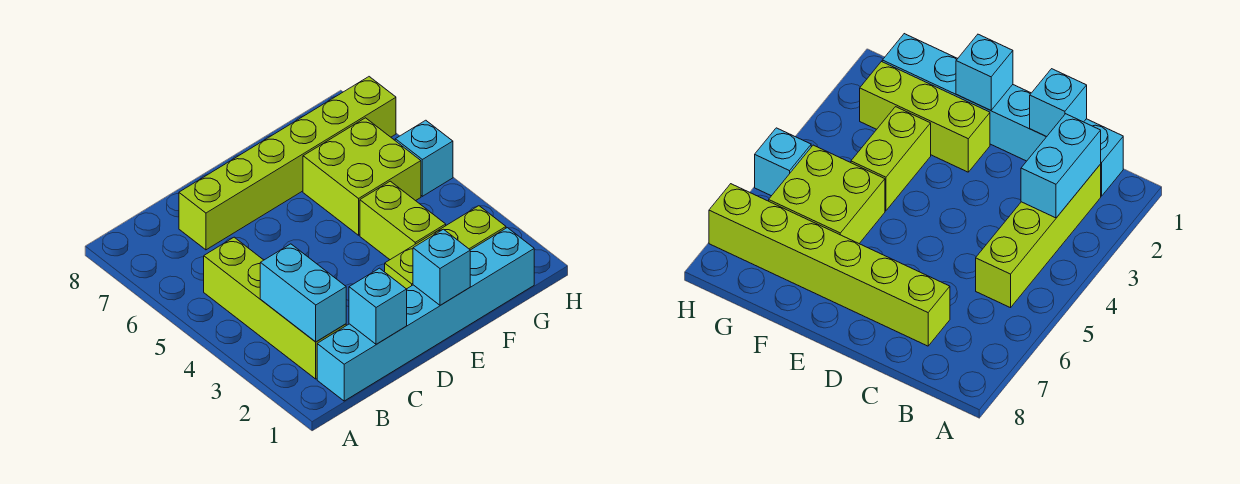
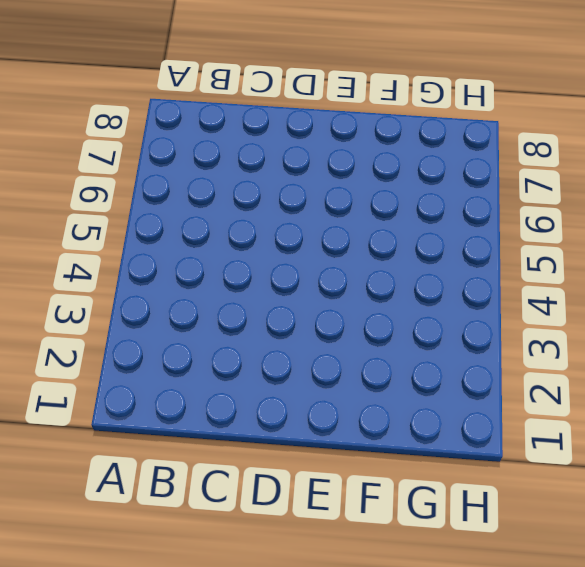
none -> cyan brick B1:G1 level 1
none -> lime brick B2:B5 level 1

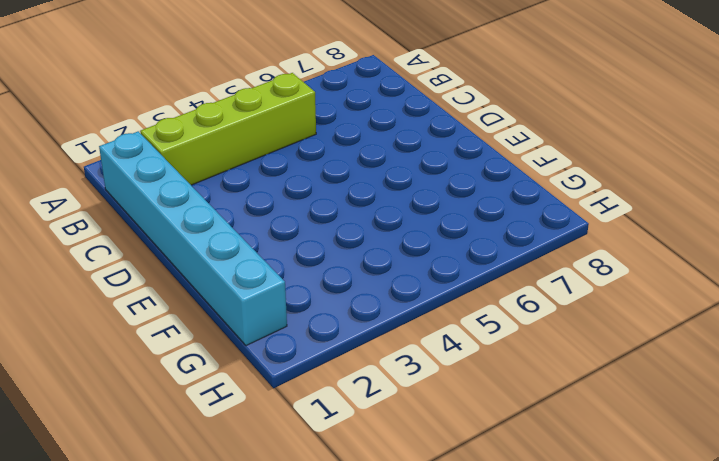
none -> lime brick C7:H7 level 1
none -> lime brick E2:G2 level 1

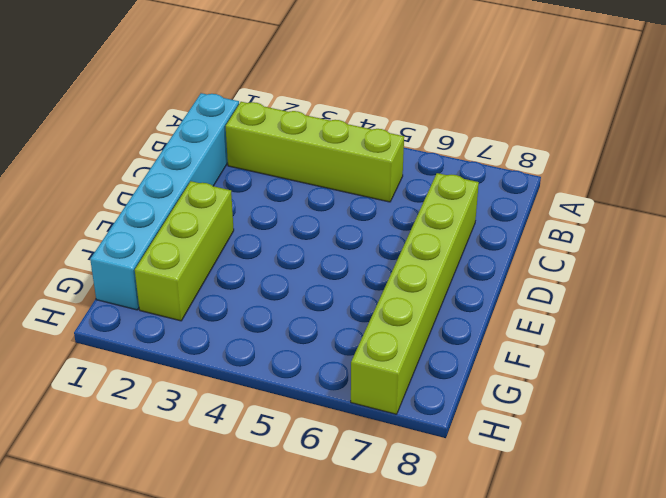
none -> lime brick F3:F4 level 1
none -> lime brick F5:G6 level 1

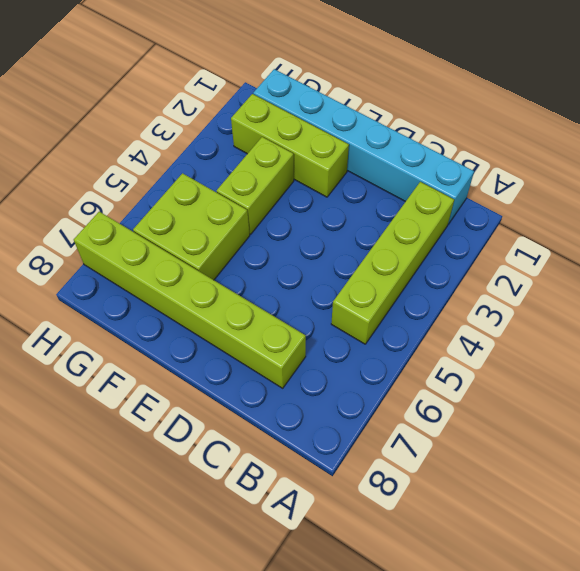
none -> cyan brick H5 level 1
none -> cyan brick B2:B3 level 2

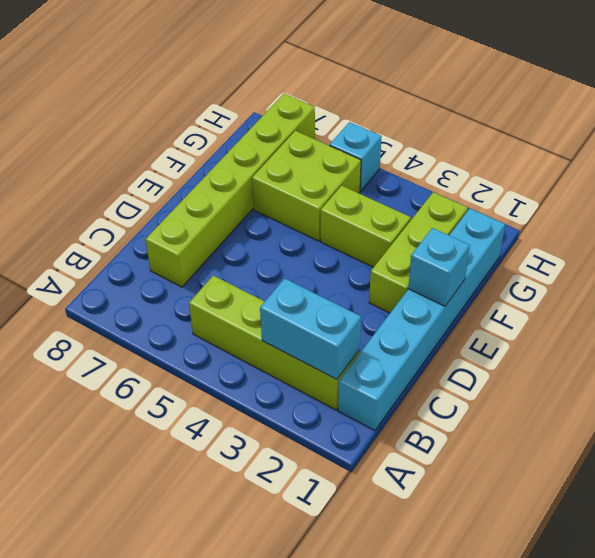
none -> cyan brick C1 level 2

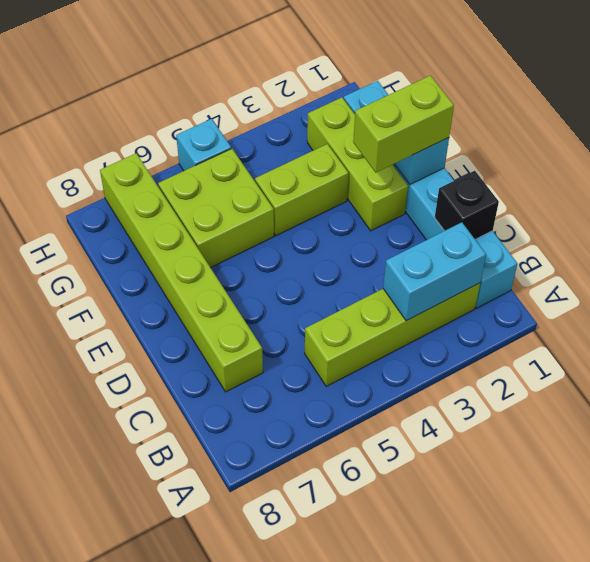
black brick C1 level 2 -> cyan brick C1 level 2
lime brick E1:E2 level 3 -> none

